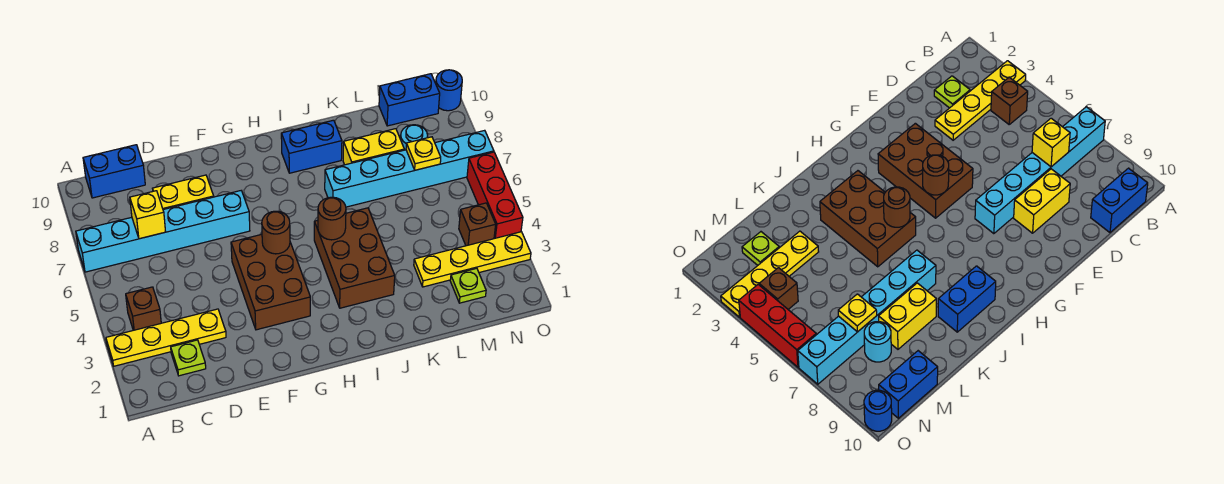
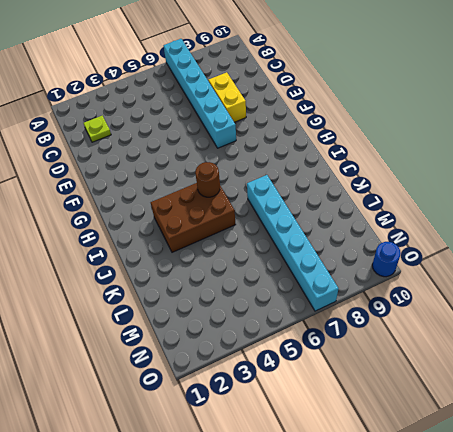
none -> yellow plate A3:D3 level 1
none -> brown brick B4 level 1
none -> blue brick B10:C10 level 1

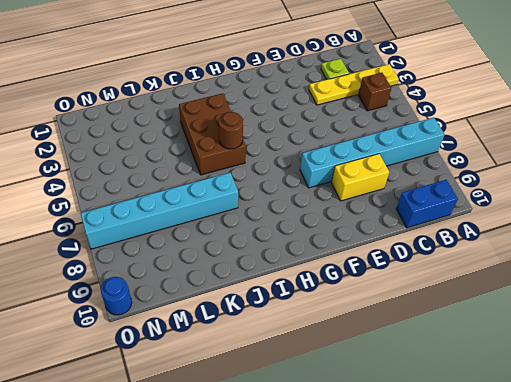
none -> brown brick F3:G5 level 1
none -> blue brick I9:J9 level 1
none -> yellow brick K8:L8 level 1

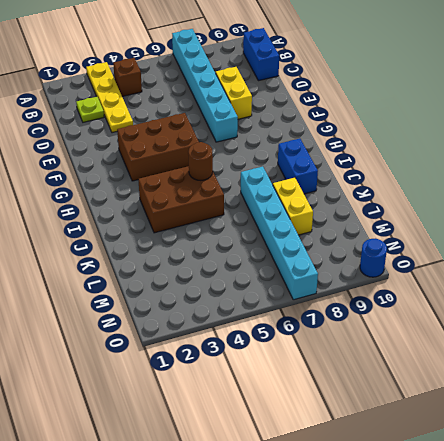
none -> yellow plate L3:O3 level 1
none -> lime plate M2 level 1
none -> cyan round brick M8 level 1

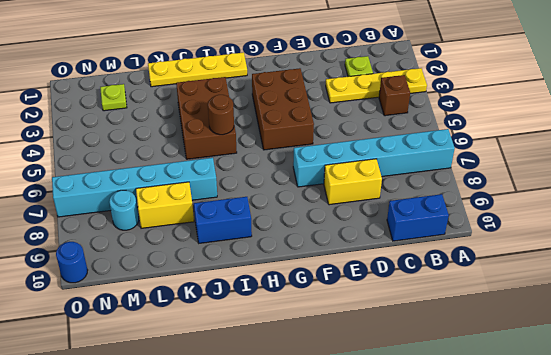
yellow plate H1:K1 level 1 -> yellow plate L3:O3 level 1
none -> blue brick M10:N10 level 1
none -> brown brick N4 level 1
none -> red brick O4:O6 level 1

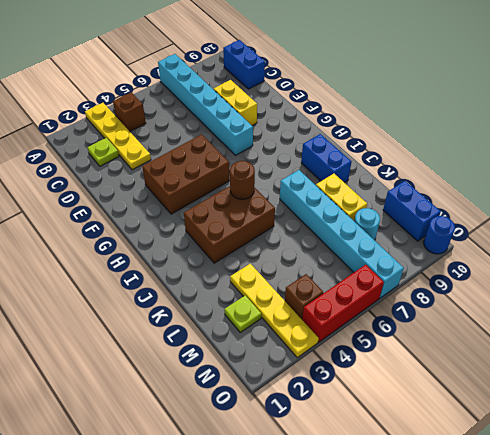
none -> yellow brick C7 level 2
none -> brown round brick G5 level 2
none -> yellow plate M7 level 2

